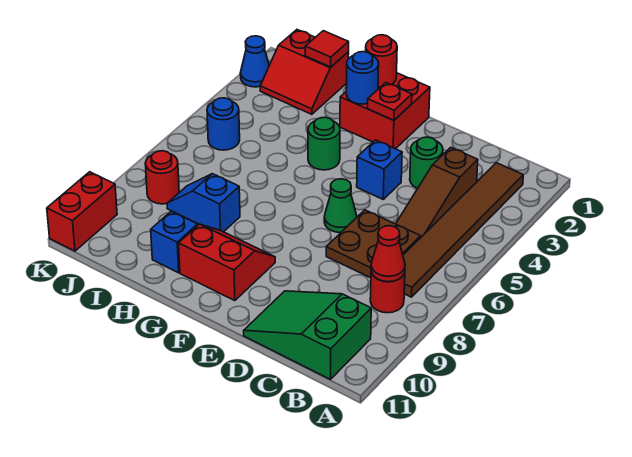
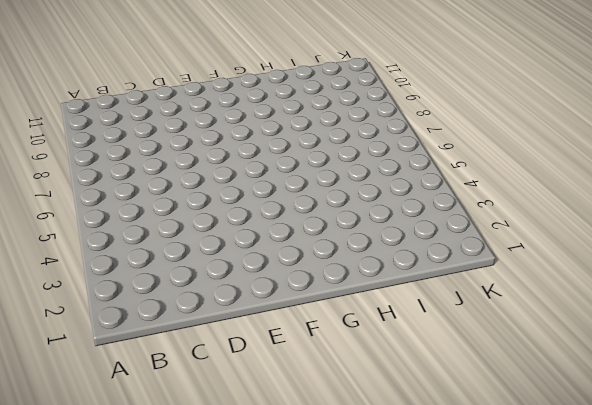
none -> brown tile B2:B7 level 1
none -> red round brick B8 level 1
none -> green slope B10:D11 level 1 top B

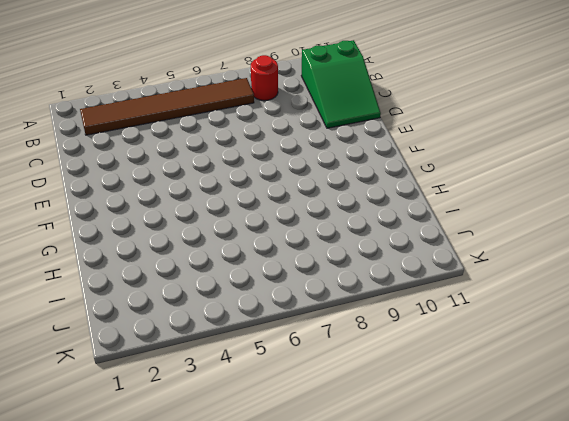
none -> brown slope C3:C5 level 1 top 3
none -> brown plate C6:D7 level 1
none -> green round brick D3 level 1

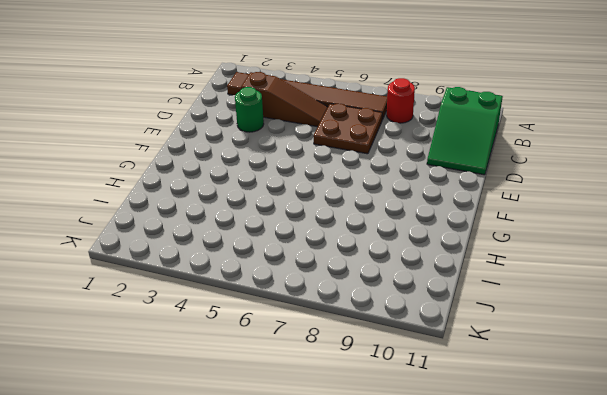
none -> blue brick E4 level 1
none -> green cone E6 level 1
none -> red brick F1:G2 level 1

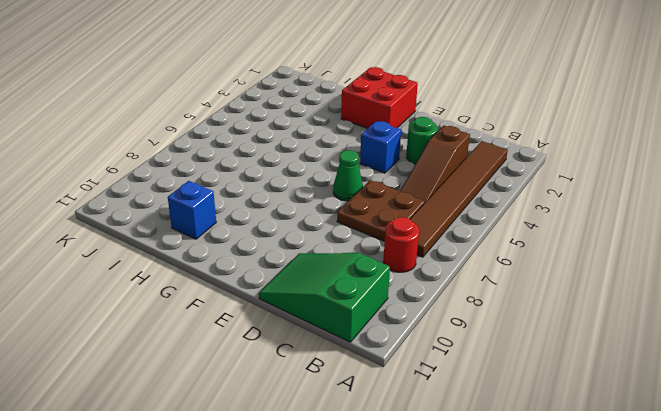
none -> red slope F9:G10 level 1 top 10
none -> green round brick G4 level 1
none -> blue slope H8:I8 level 1 top H

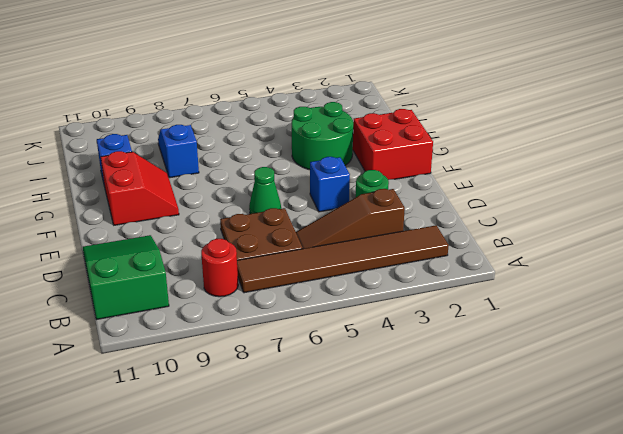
green round brick G3:H4 level 1 -> green round brick G4 level 1
none -> red slope I1:J2 level 1 top 1
none -> blue round brick J5 level 1
none -> red round brick J8 level 1

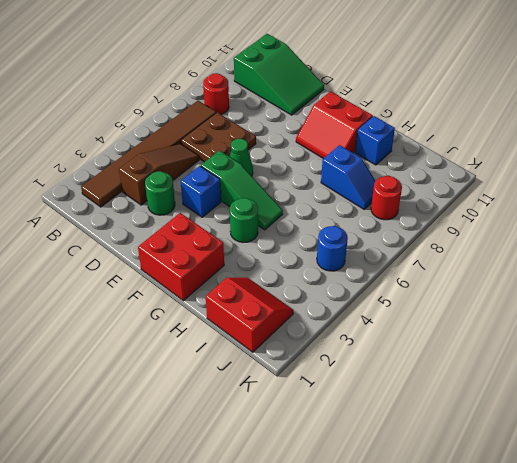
green slope E5:G5 level 1 top E -> none
none -> blue cone K2 level 1
none -> red brick K10:K11 level 1
none -> red cone B8 level 2

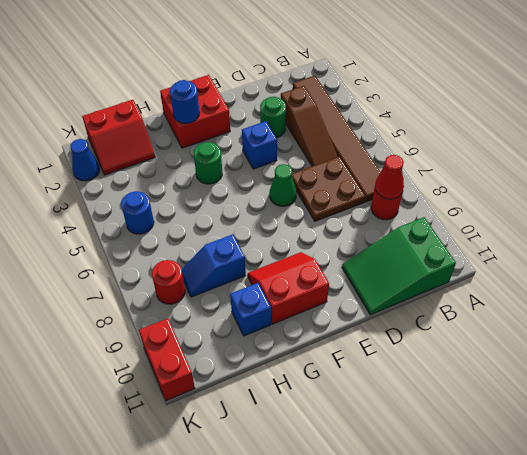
none -> red plate F2 level 2
none -> red round brick G1 level 2
none -> red tile I1 level 2

